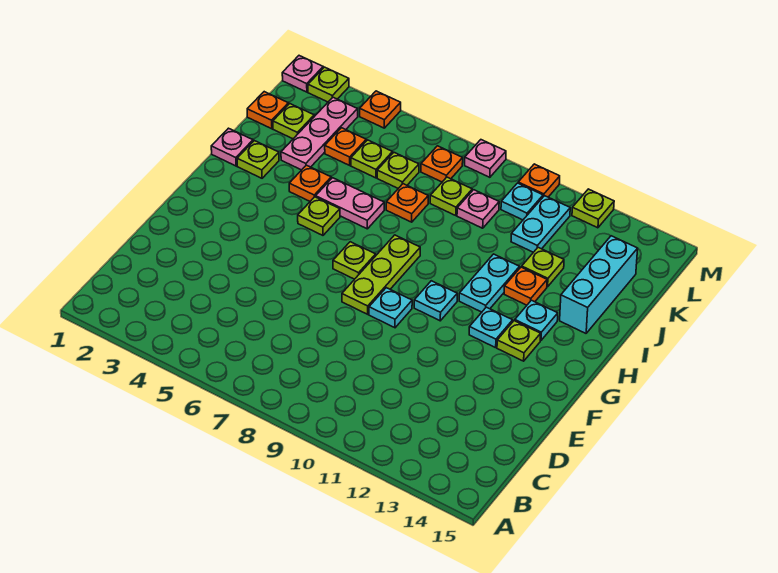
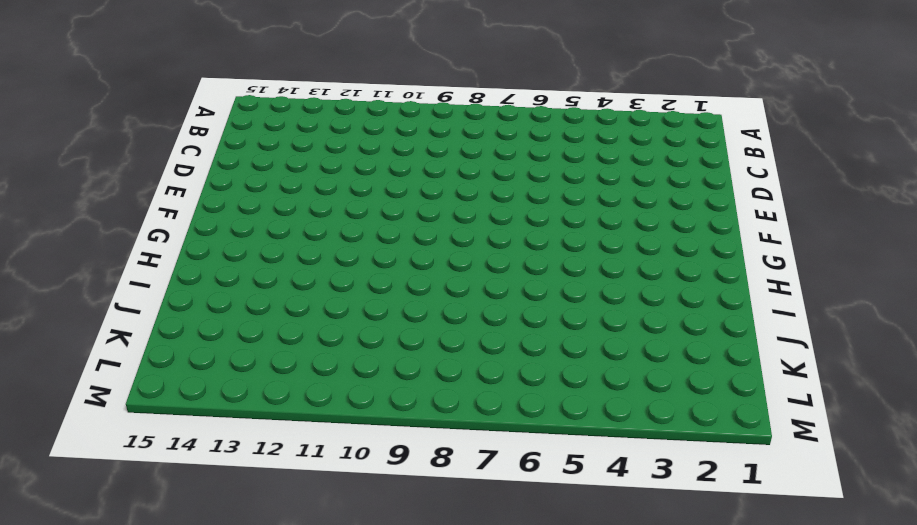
none -> lime plate F8:H8 level 1
none -> cyan plate F9 level 1
none -> lime plate G7 level 1
none -> cyan plate G10 level 1

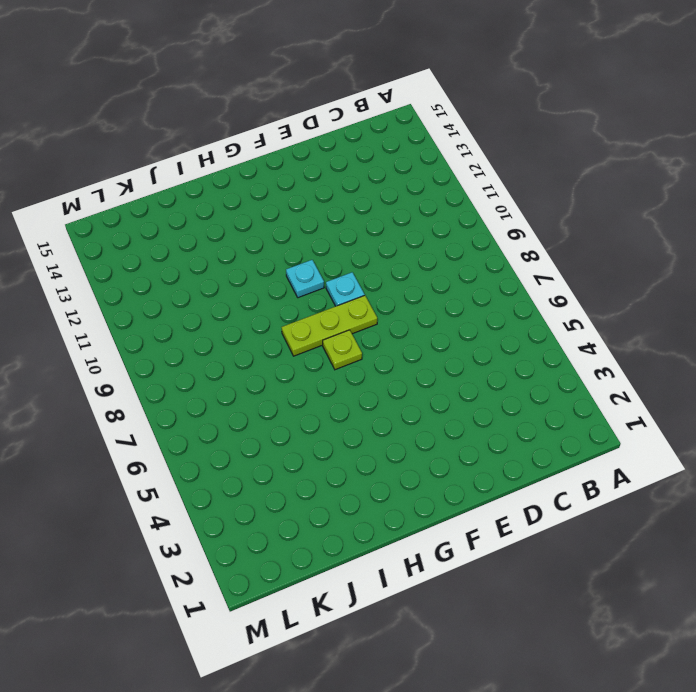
none -> cyan plate G12 level 1
none -> lime plate G13 level 1
none -> lime plate H5 level 1
none -> cyan plate H11:I11 level 1

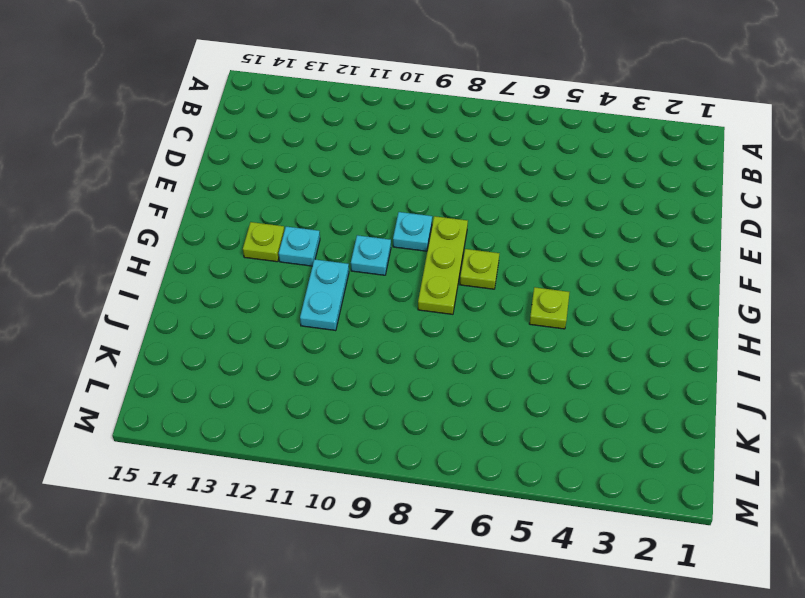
none -> cyan plate H13 level 1
none -> pink plate I1 level 1
none -> lime plate I2 level 1
none -> orange plate I4 level 1

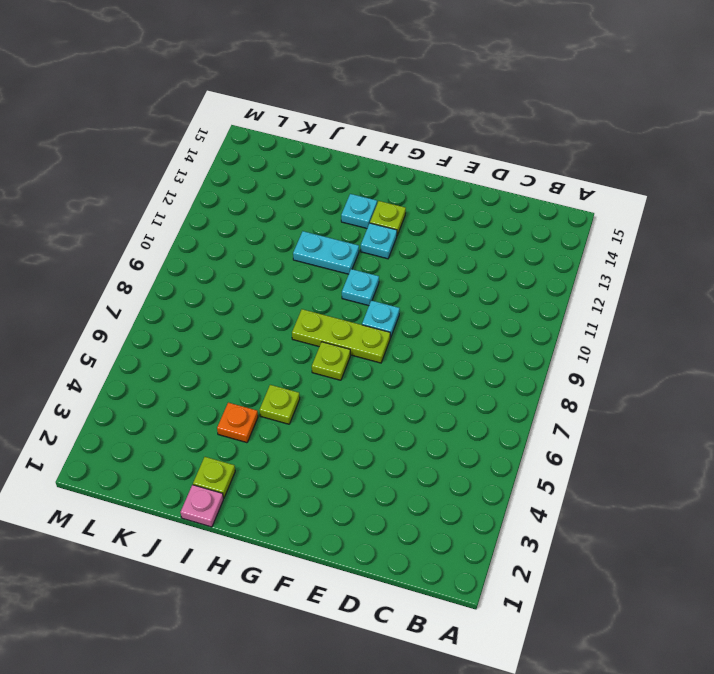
none -> pink plate I5:I6 level 1
none -> orange plate I12 level 1
none -> cyan brick I14:K14 level 1
none -> pink plate J3:L3 level 1

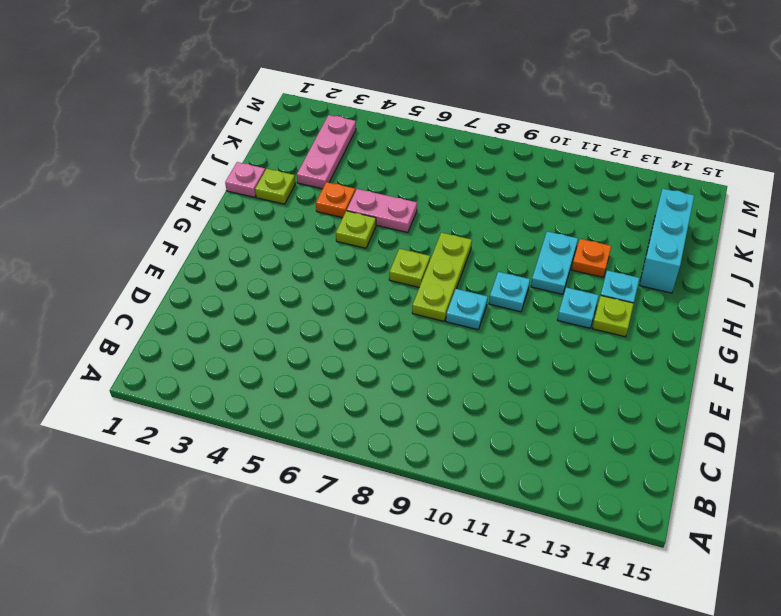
none -> orange plate J7 level 1
none -> lime plate J12 level 1
none -> orange plate K1 level 1
none -> lime plate K2 level 1

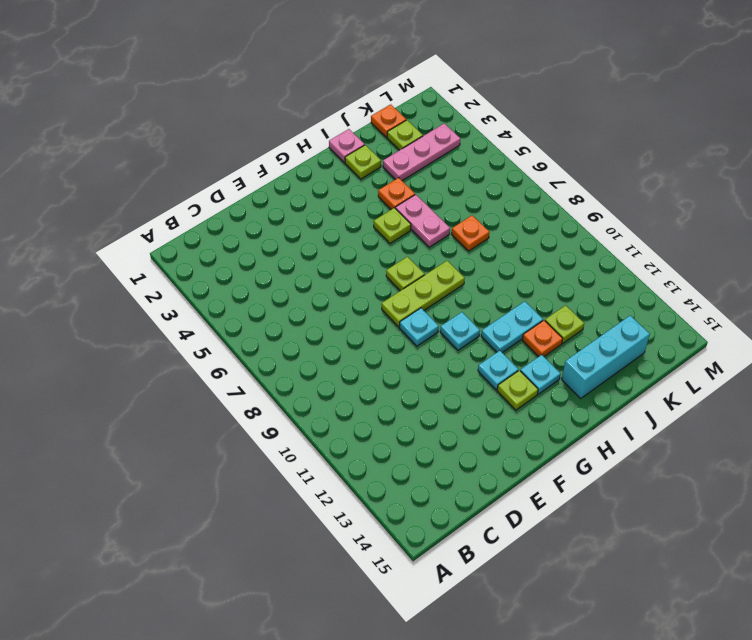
none -> orange plate K4 level 1
none -> lime plate K5 level 1
none -> lime plate K6 level 1
none -> lime plate K8 level 1

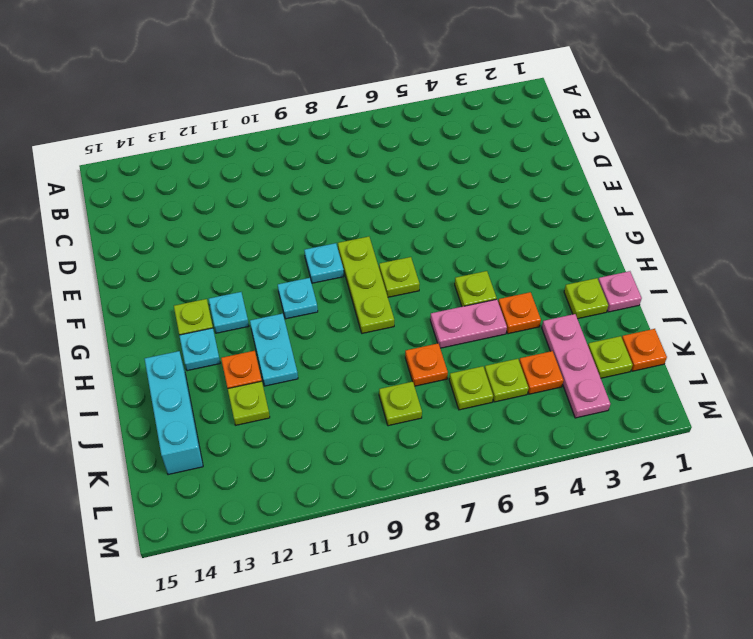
none -> pink plate K9 level 1
none -> cyan plate K11:L11 level 1
none -> orange plate L7 level 1
none -> cyan plate L10 level 1

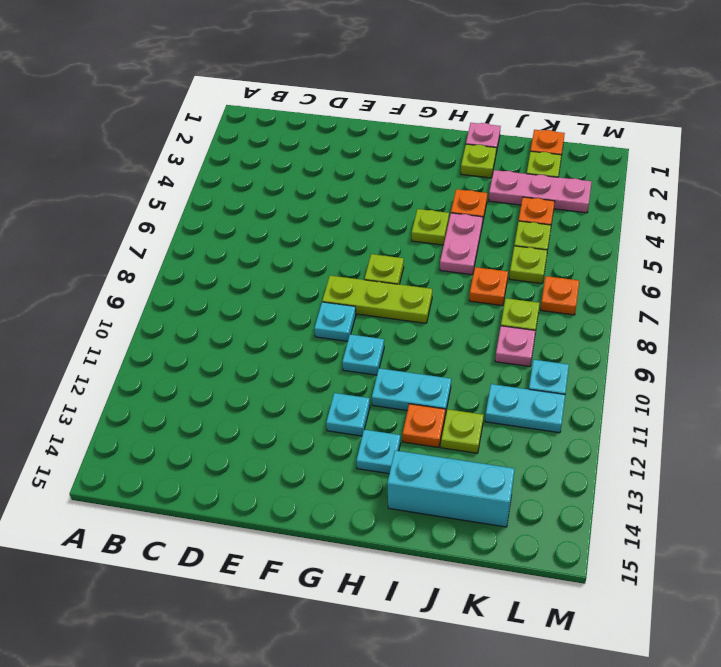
none -> lime plate G13 level 1
none -> pink plate M1 level 1
none -> lime plate M2 level 1
none -> orange plate M4 level 1

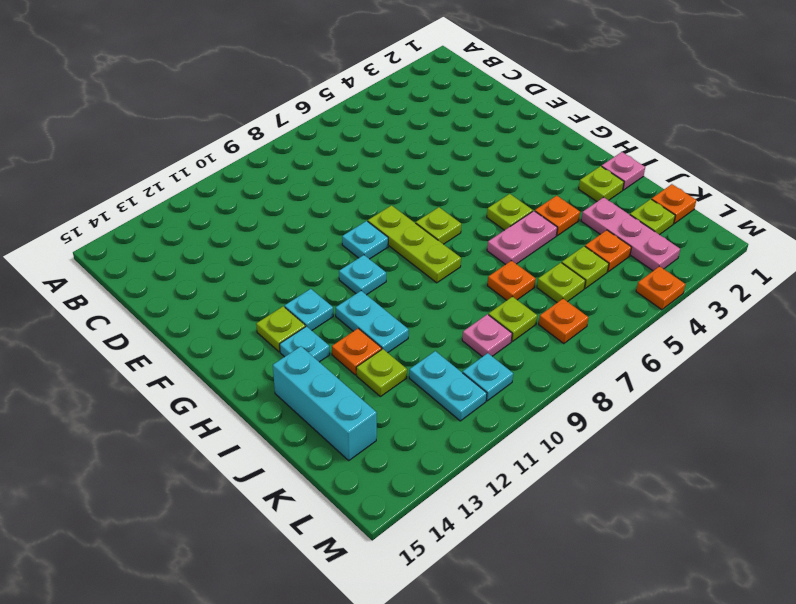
none -> pink plate M1 level 1
none -> lime plate M2 level 1
none -> pink plate M8 level 1
none -> orange plate M10 level 1

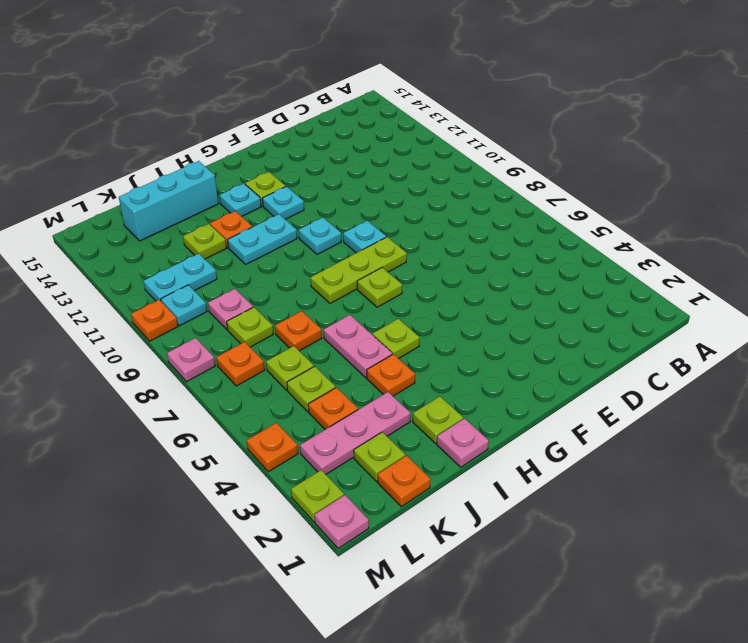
none -> lime plate M12 level 1

